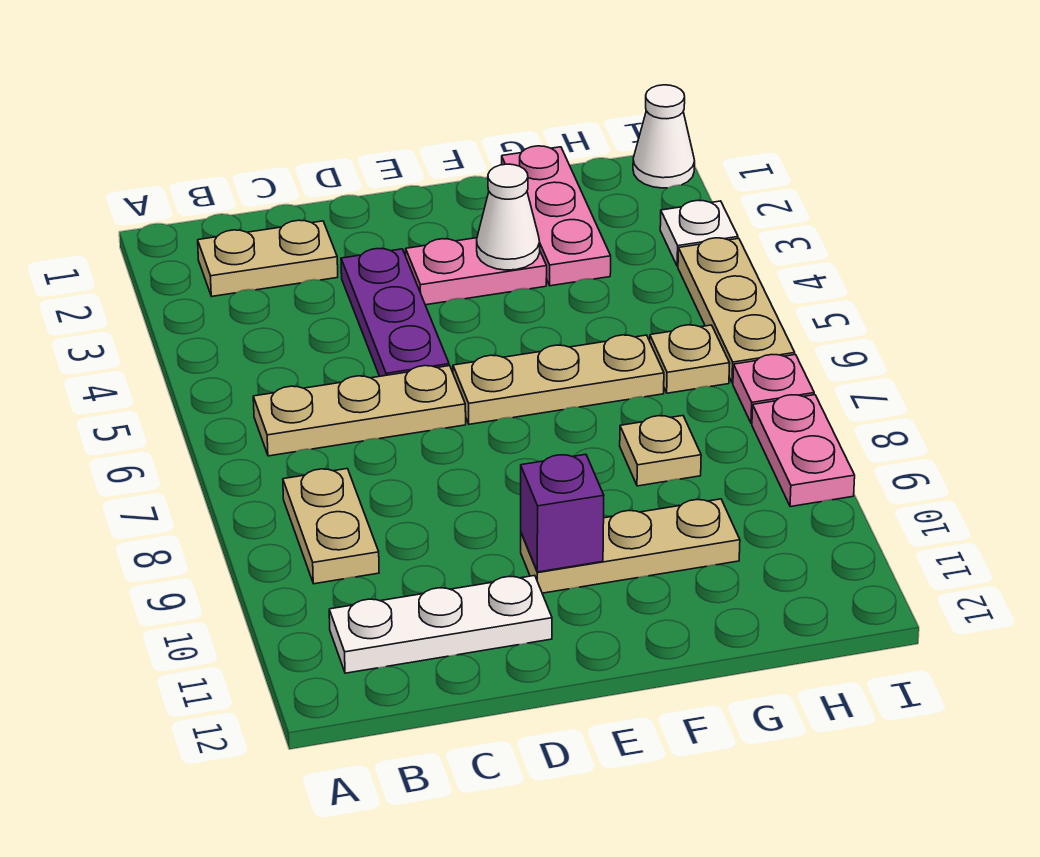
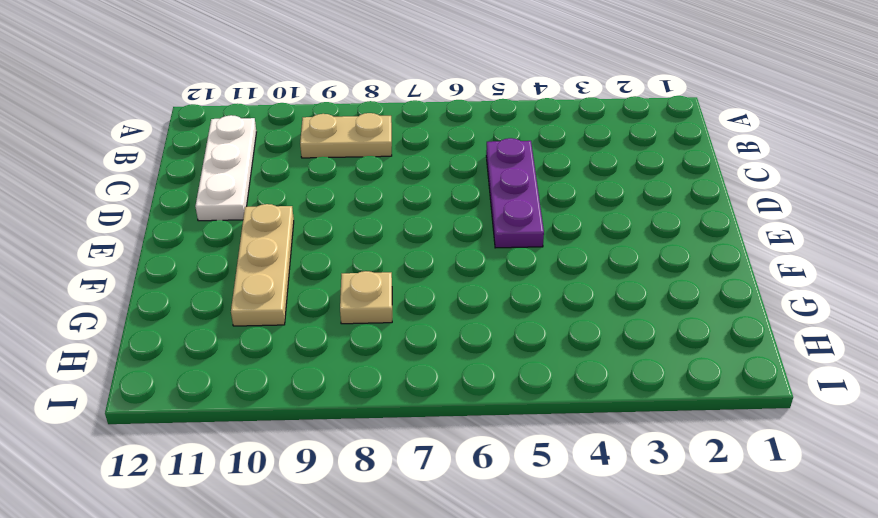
purple plate C5:E5 level 1 -> purple plate D3:D5 level 1
none -> tan plate B2:C2 level 1
none -> tan plate B6:D6 level 1
none -> pink plate E3:F3 level 1

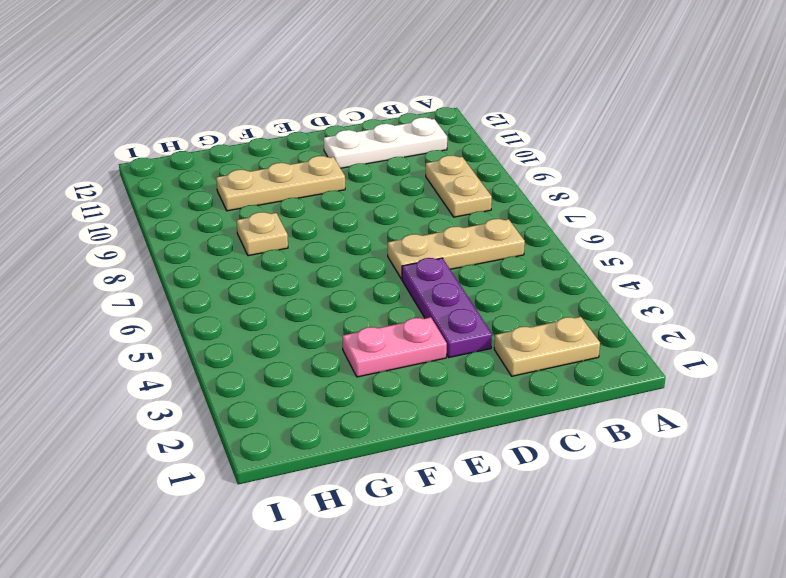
none -> tan plate E6:G6 level 1
none -> pink plate G1:G3 level 1
none -> tan plate H6 level 1

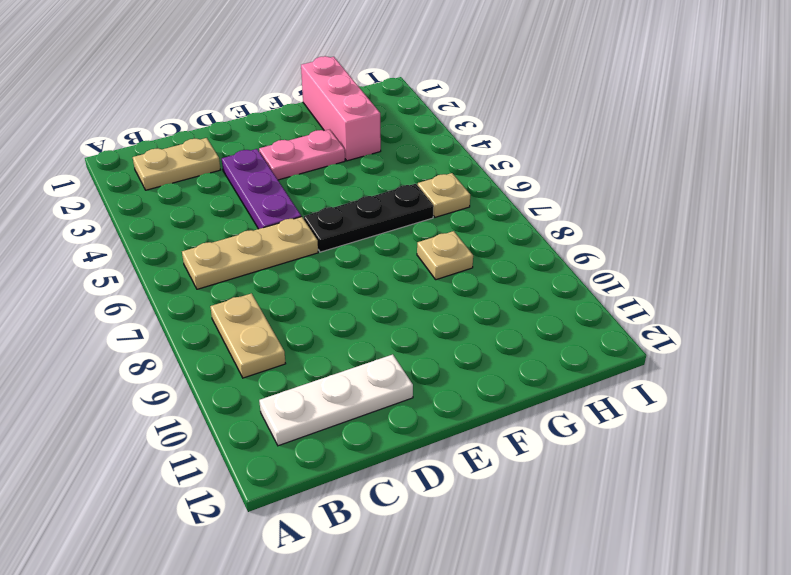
black plate E6:G6 level 1 -> tan plate E6:G6 level 1
pink brick G1:G3 level 1 -> pink plate G1:G3 level 1
none -> tan plate E10:G10 level 1
none -> white cone I1 level 1
none -> white plate I3 level 1

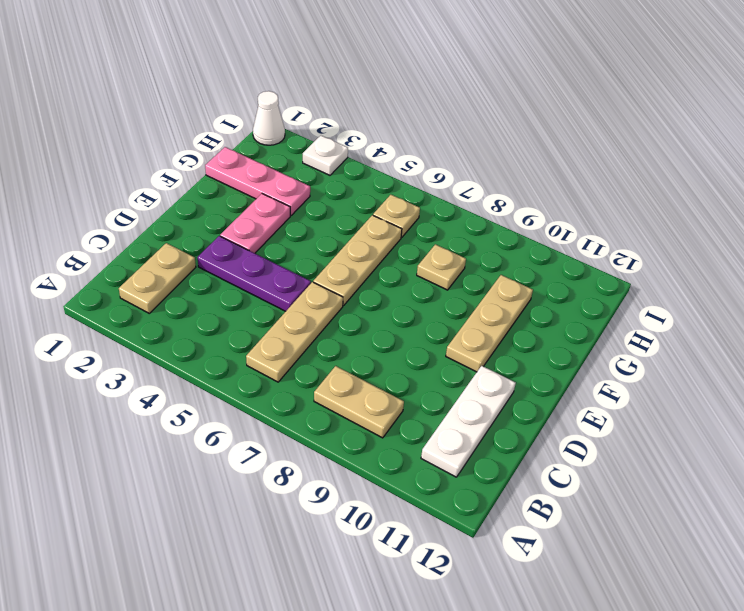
none -> tan plate I4:I6 level 1
none -> pink plate I7 level 1
none -> pink plate I8:I9 level 1

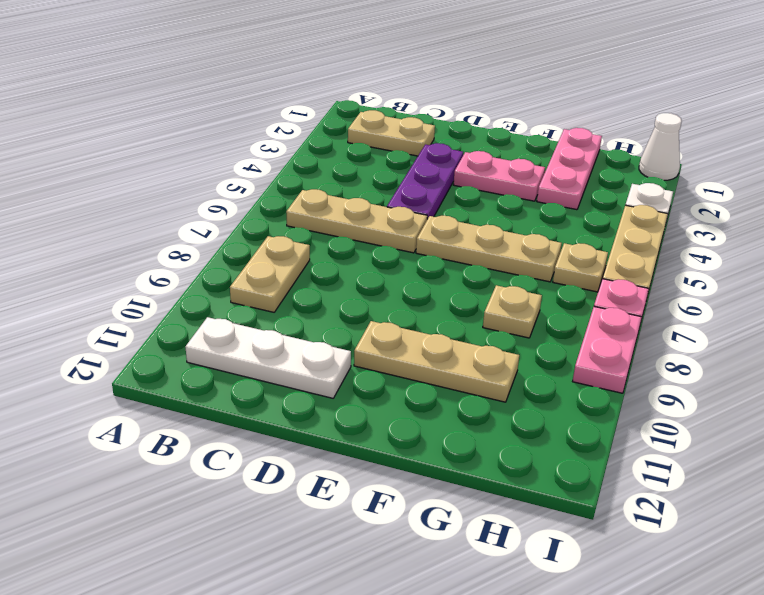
none -> purple brick E10 level 2
none -> white cone F3 level 2

